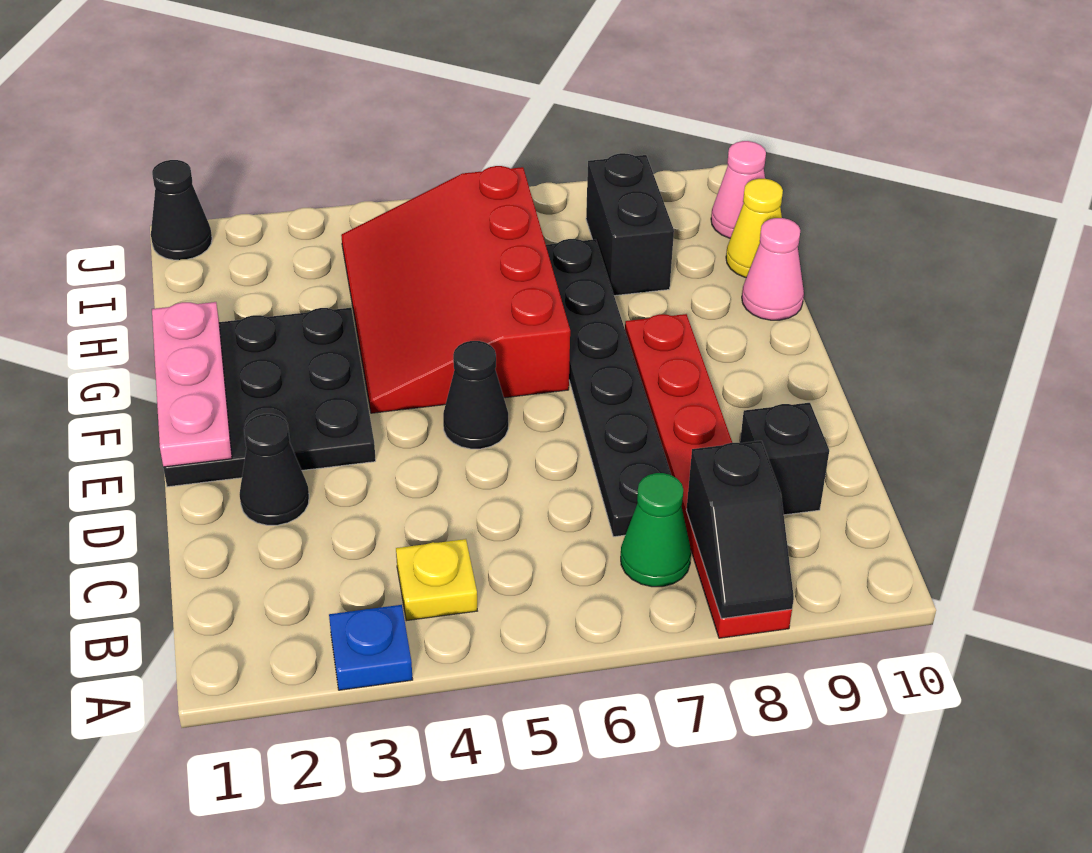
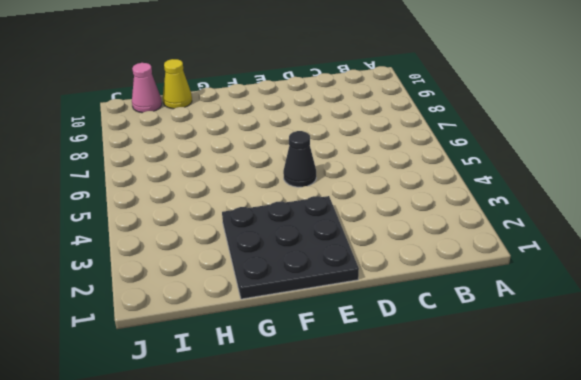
none -> blue plate A3 level 1
none -> red plate A8:F8 level 1
none -> yellow plate B4 level 1

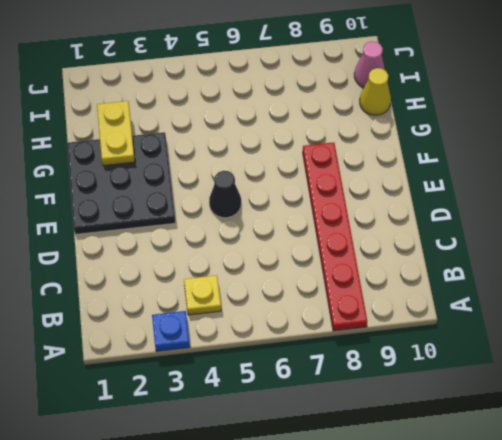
yellow plate G2:H2 level 2 -> none
none -> green cone B7 level 1
none -> black plate C7:H7 level 1
none -> black brick C9 level 1

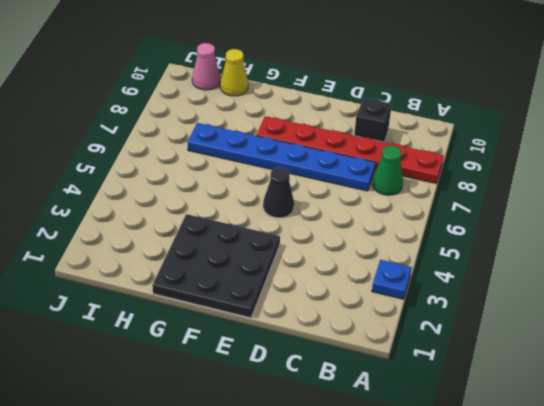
blue plate C7:H7 level 1 -> black plate C7:H7 level 1
none -> yellow plate B4 level 1
none -> black cone D2 level 1
none -> red slope F4:I6 level 1 top 6

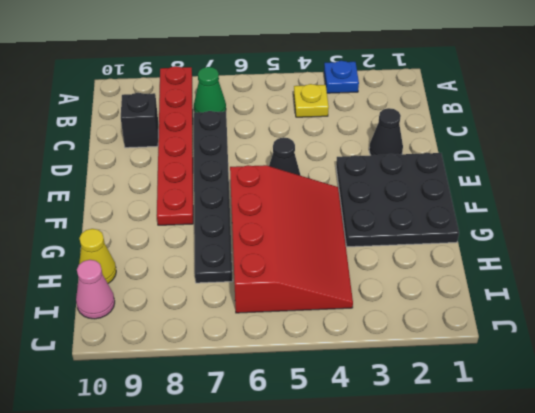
none -> pink cone G10 level 1
none -> black brick H8:I8 level 1
none -> black cone J1 level 1

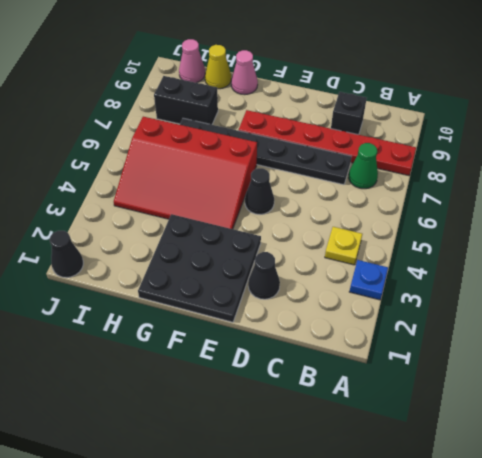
none -> black slope A8:B8 level 2 top B
none -> pink plate E1:G1 level 2

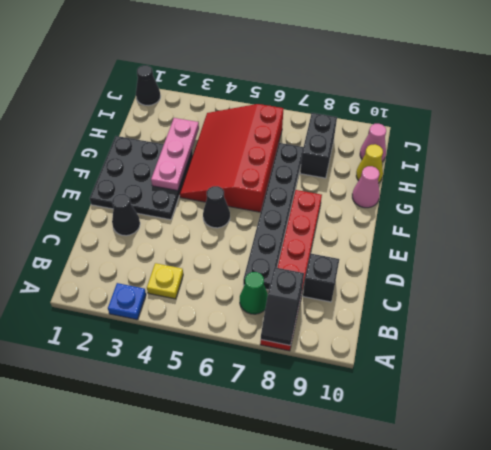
pink plate F3:H3 level 2 -> pink plate E1:G1 level 2

